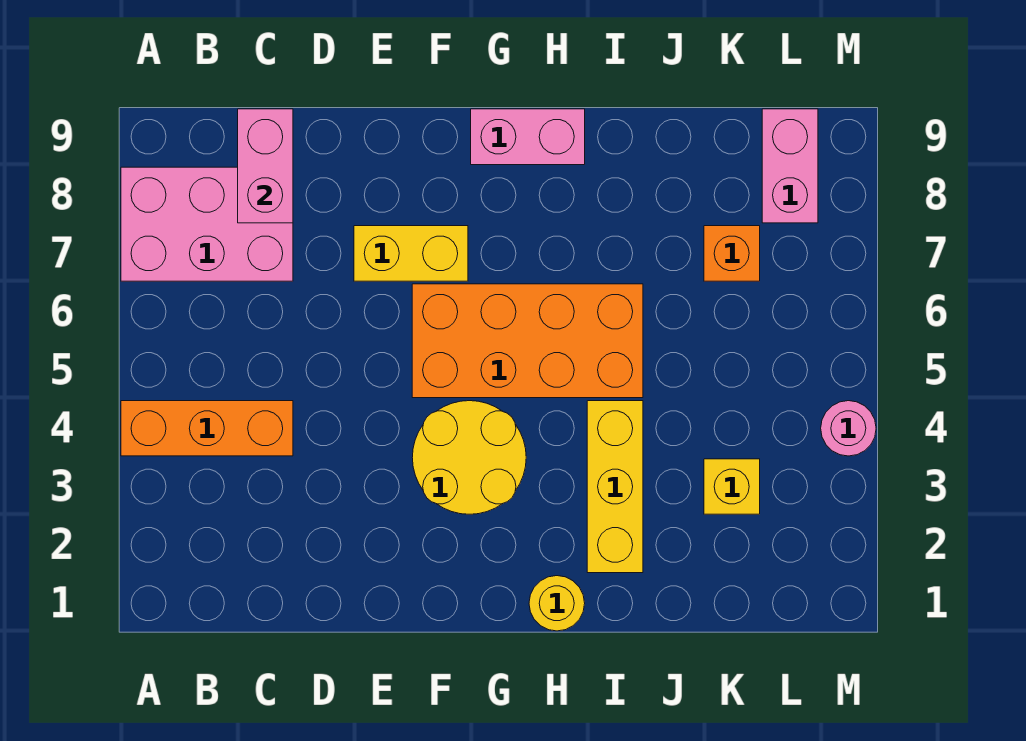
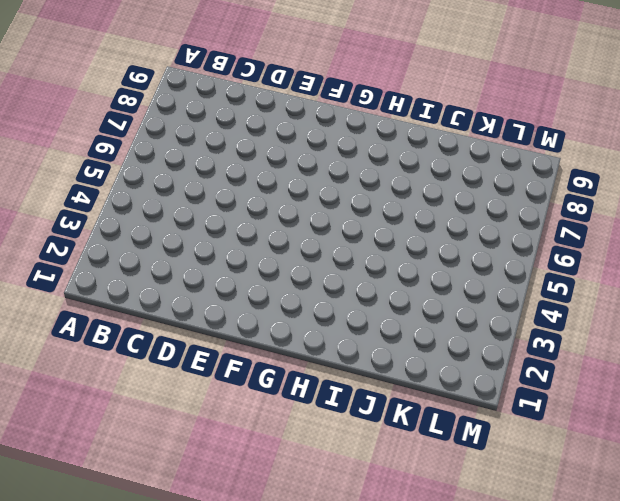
none -> orange brick A4:C4 level 1
none -> pink brick A7:C8 level 1
none -> yellow brick E7:F7 level 1

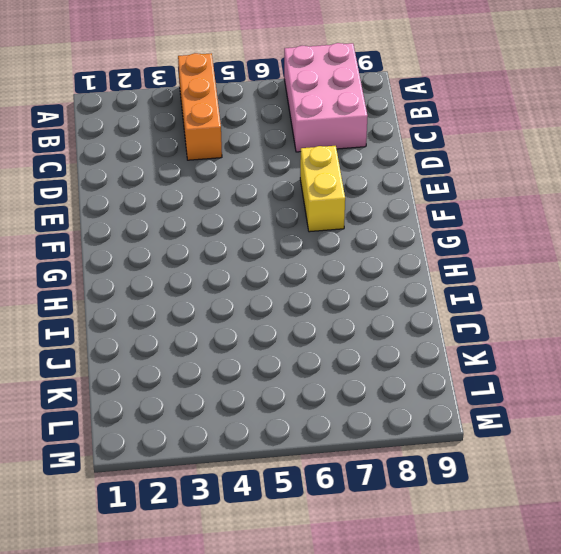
none -> yellow round brick F3:G4 level 1
none -> orange brick F5:I6 level 1
none -> pink brick G9:H9 level 1

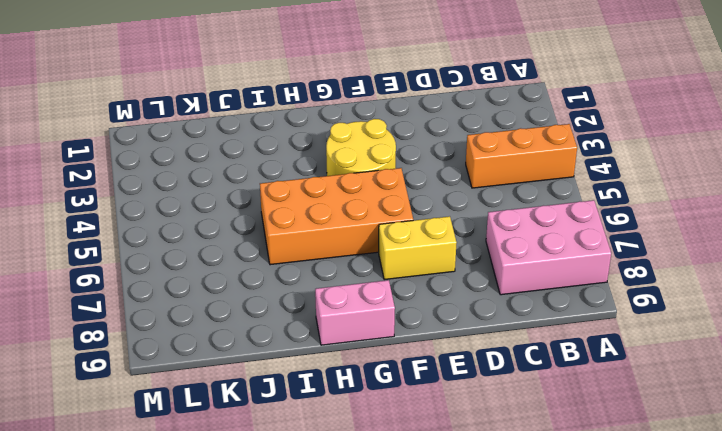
none -> yellow round brick H1 level 1
none -> yellow brick I2:I4 level 1
none -> yellow brick K3 level 1

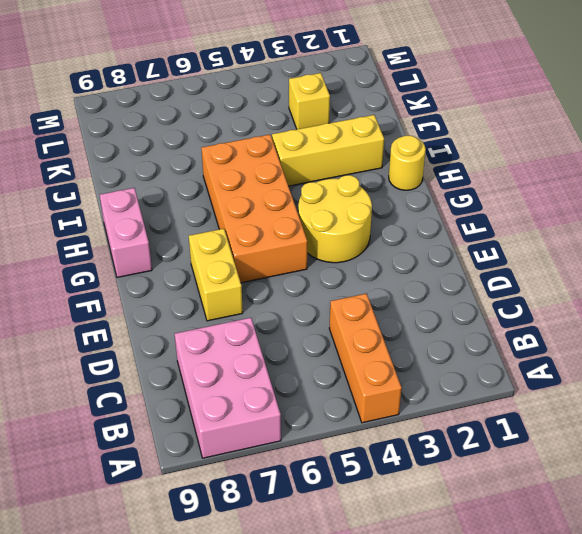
none -> orange brick K7 level 1
none -> pink brick L8:L9 level 1
none -> pink round brick M4 level 1

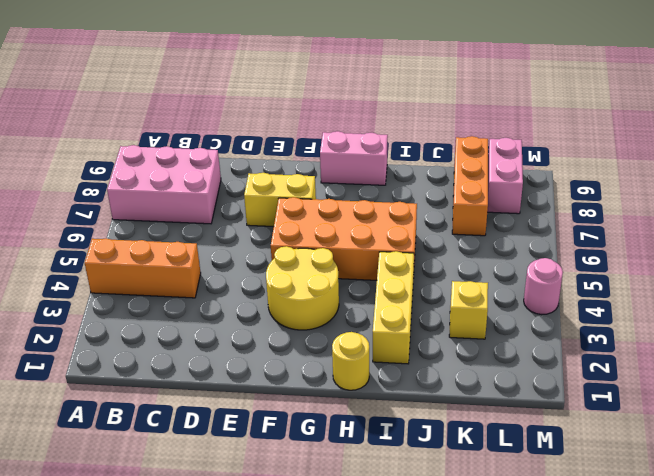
orange brick K7:K9 level 1 -> orange brick K7 level 1
none -> pink brick C8:C9 level 2

